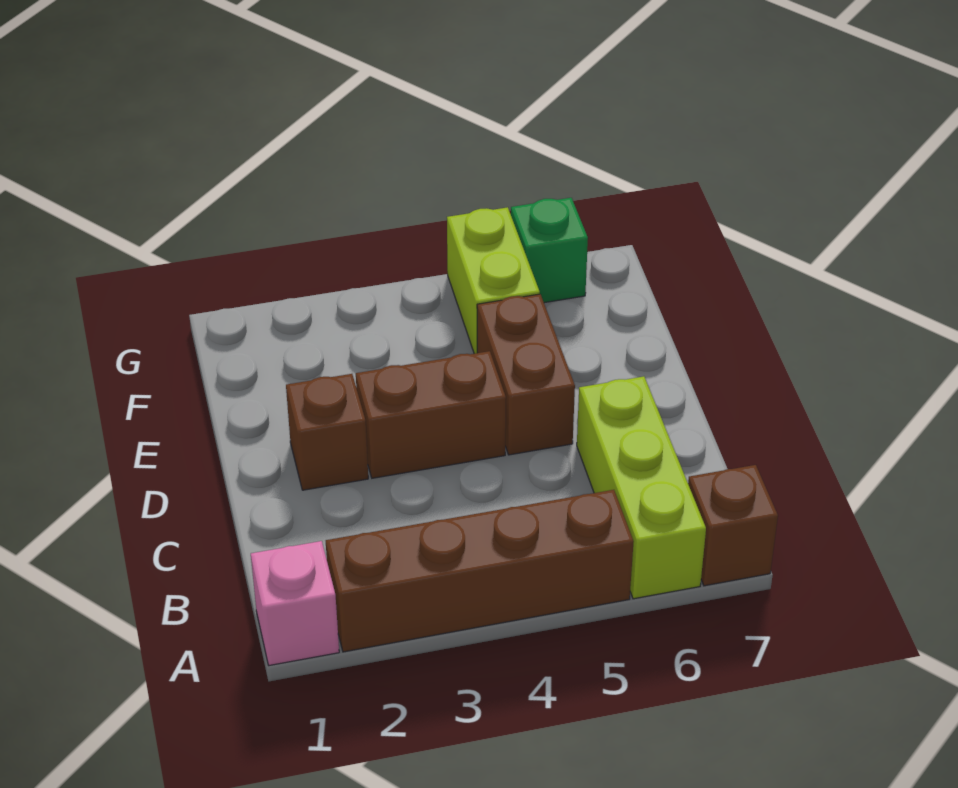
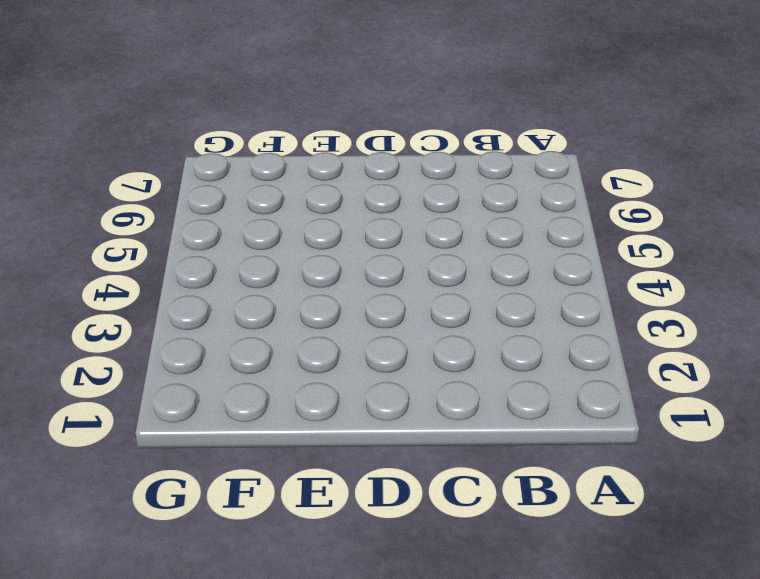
none -> pink brick A1 level 1
none -> brown brick A2:A5 level 1

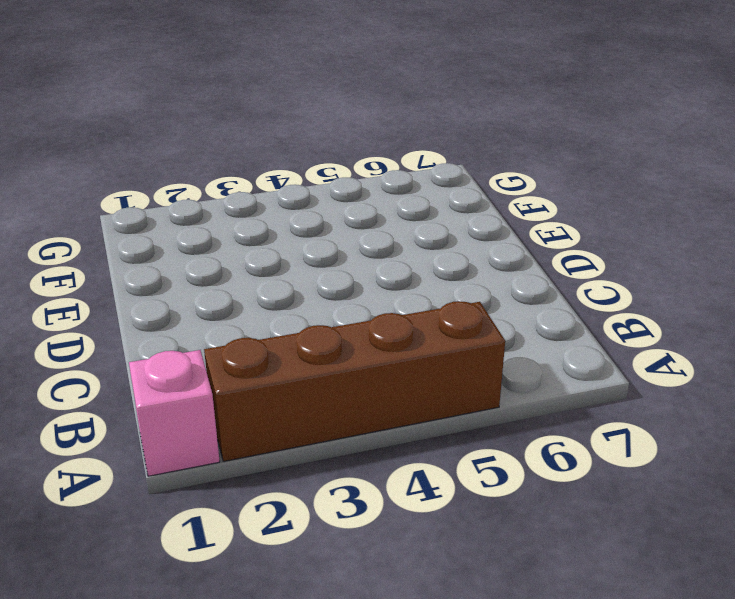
none -> lime brick A6:C6 level 1
none -> brown brick A7 level 1

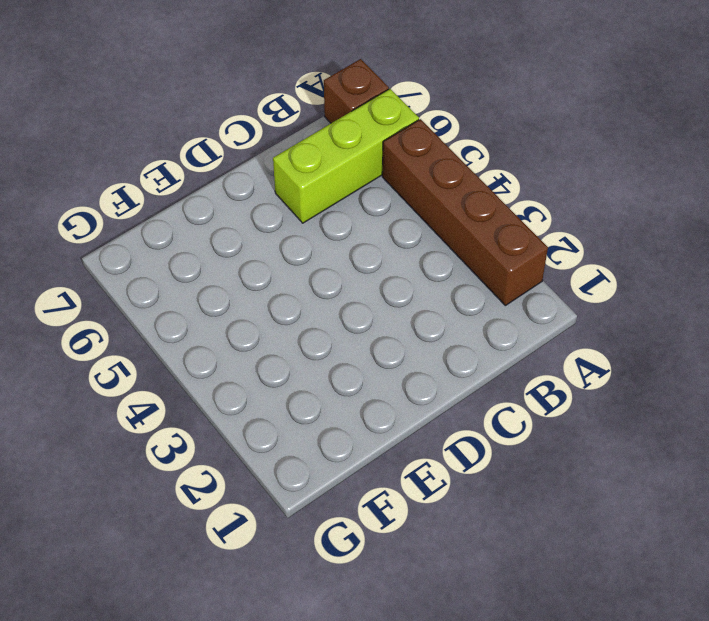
none -> pink brick A1 level 1
none -> brown brick D2 level 1

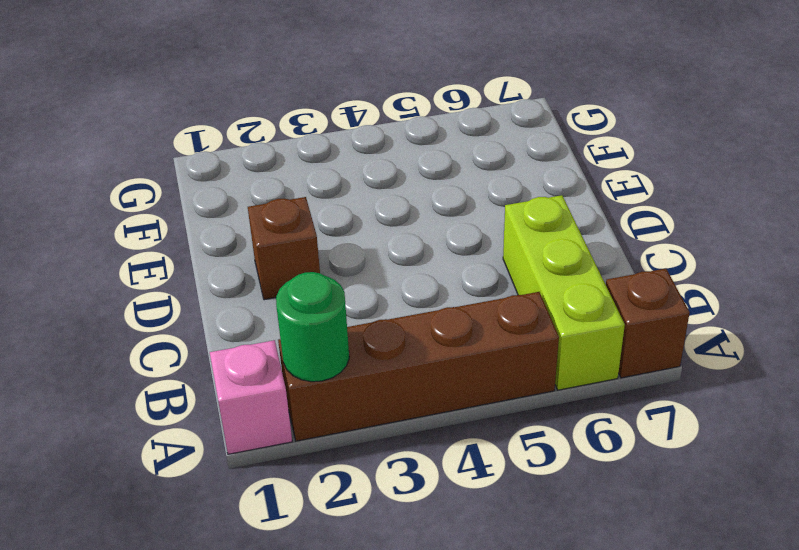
green round brick A2 level 2 -> none
none -> brown brick D3:D4 level 1
none -> brown brick D5:E5 level 1

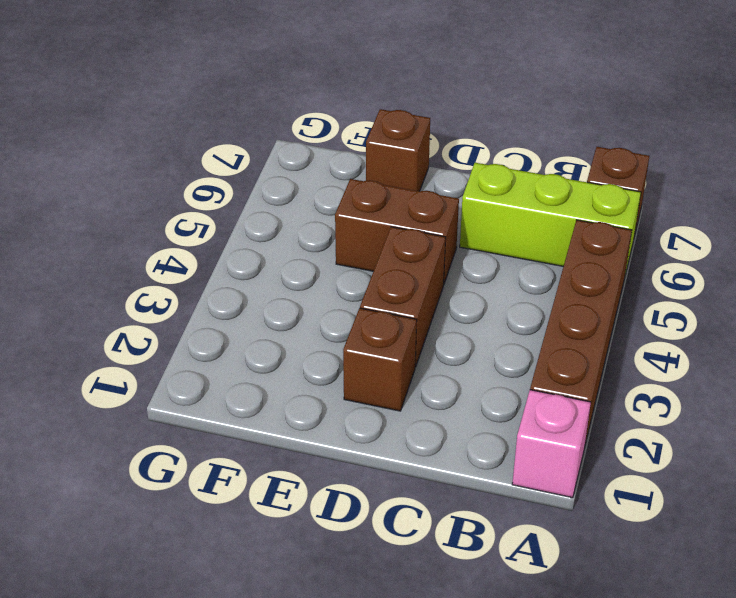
brown brick E7 level 1 -> none
none -> lime brick F5:G5 level 1
none -> green brick G6 level 1

